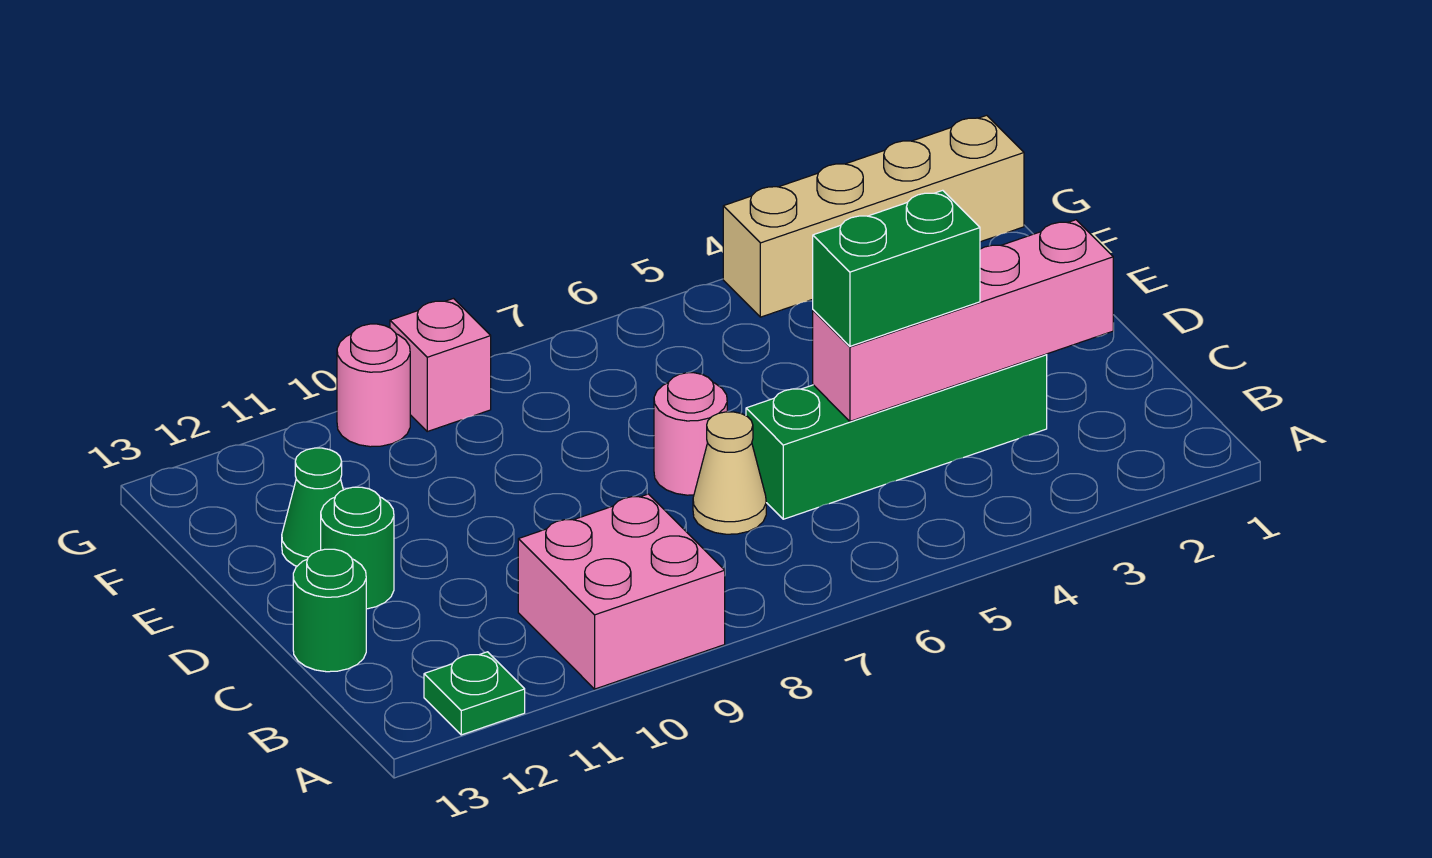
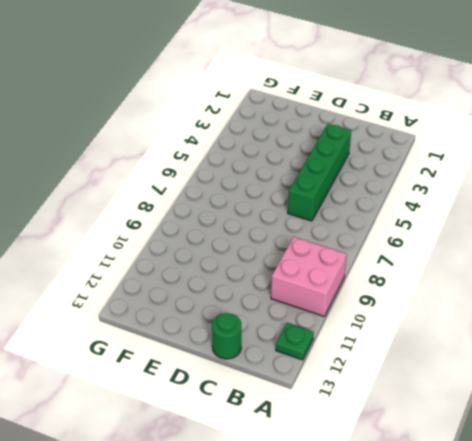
none -> tan cone C7 level 1
none -> pink round brick D7 level 1
none -> green round brick D12 level 1

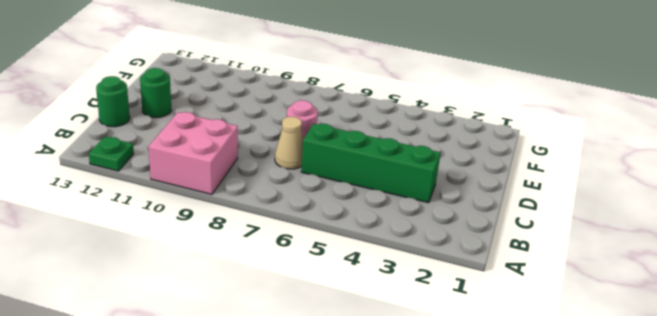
none -> green cone E12 level 1
none -> tan brick G1:G4 level 1
none -> pink brick G9 level 1

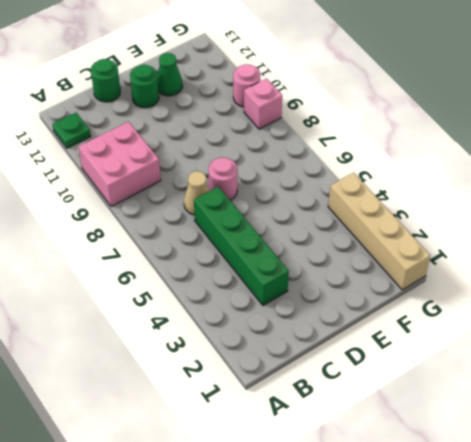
none -> pink brick C2:C5 level 2
none -> green brick C4:C5 level 3

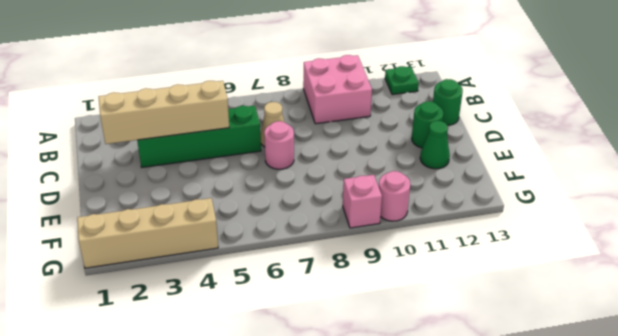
tan brick C2:C5 level 2 -> pink brick C2:C5 level 2
none -> green brick C4:C5 level 3

